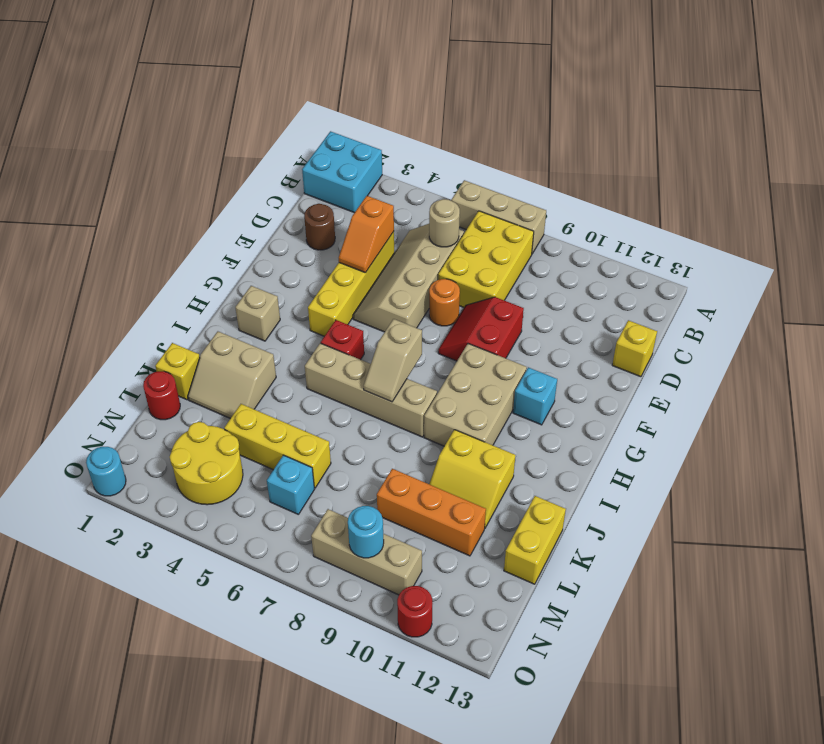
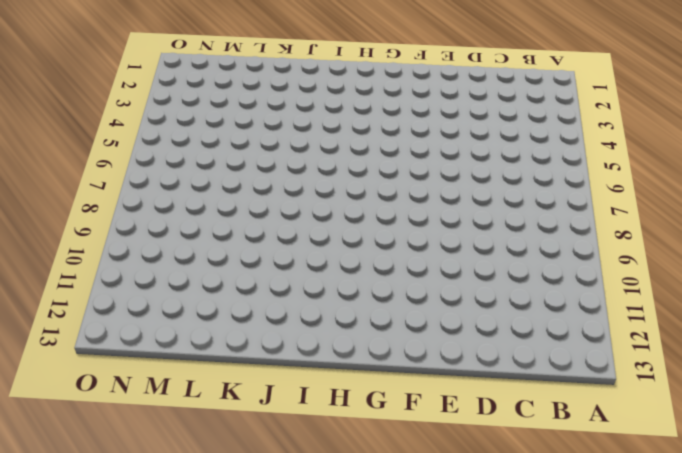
none -> cyan brick A1:B2 level 1
none -> tan brick A6:A8 level 1
none -> yellow brick B7:D8 level 1
none -> tan slope C5:F6 level 1 top 6

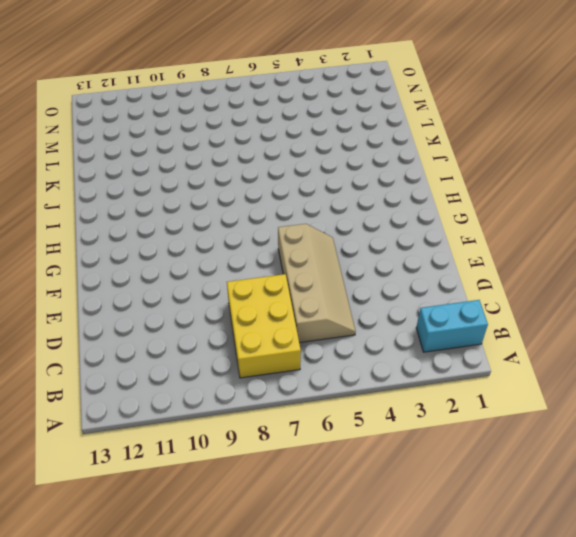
cyan brick B1:B2 level 1 -> cyan brick A1:B2 level 1
none -> tan brick A6:A8 level 1
none -> brown round brick D2 level 1
none -> yellow brick D4:G4 level 1
none -> yellow brick D13 level 1

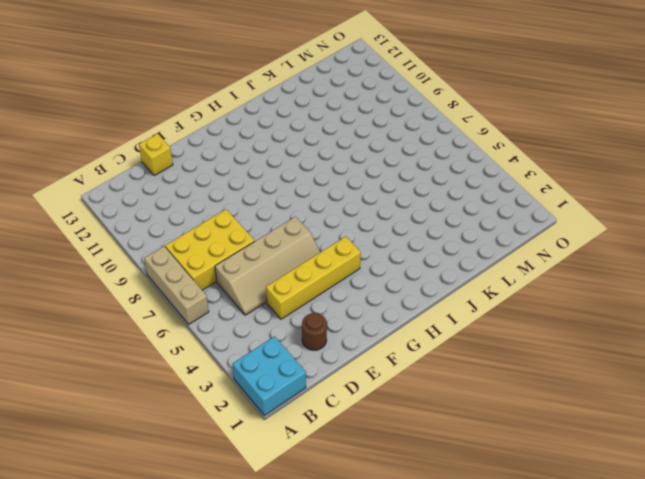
none -> orange round brick E7 level 1
none -> red slope E8:F9 level 1 top 9
none -> tan brick G9:I10 level 1
none -> cyan brick G11 level 1

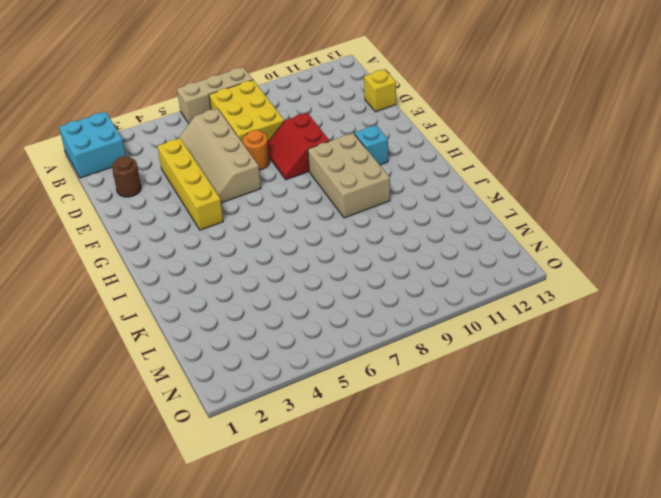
none -> tan brick H2 level 1
none -> red brick H5 level 1
none -> tan brick I5:I8 level 1
none -> tan slope J2:K3 level 1 top J

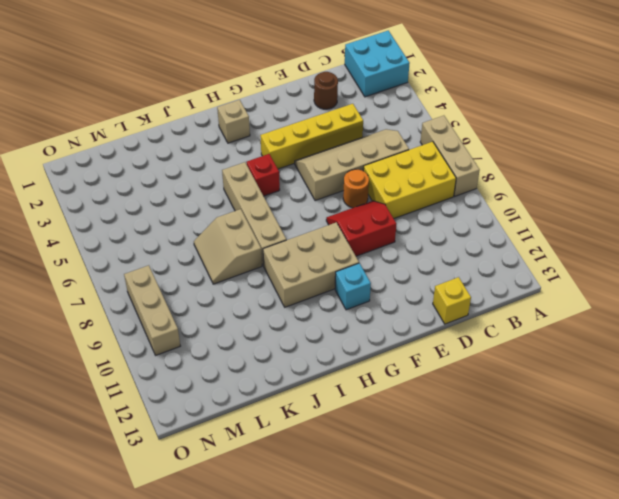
tan slope J7:K8 level 1 top J -> tan slope J2:K3 level 1 top J
none -> yellow slope J10:K11 level 1 top J
none -> yellow brick K1 level 1
none -> yellow brick K13:L13 level 1
none -> red round brick L1 level 1

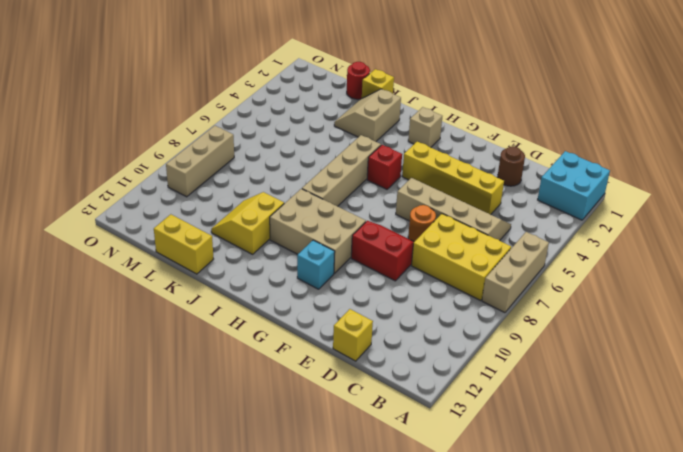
none -> yellow brick L4:L6 level 1
none -> orange brick L9:L11 level 1
none -> yellow round brick M3:N4 level 1
none -> cyan brick M6 level 1

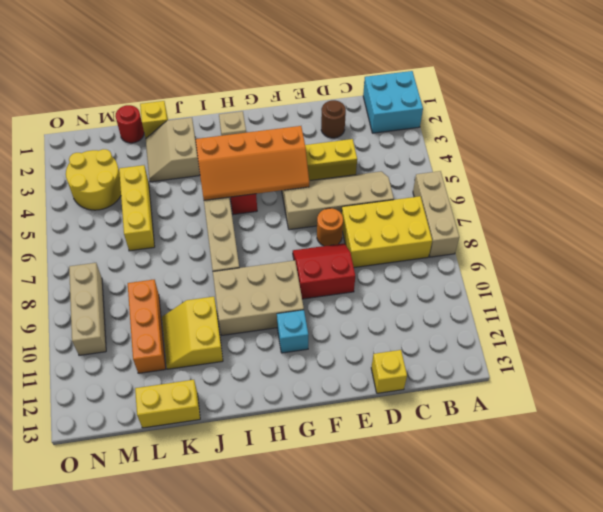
orange slope F4:I5 level 2 top 4 -> none
none -> cyan brick M6 level 1
none -> cyan round brick O1 level 1
none -> red round brick O11 level 1
none -> tan round brick C6 level 2

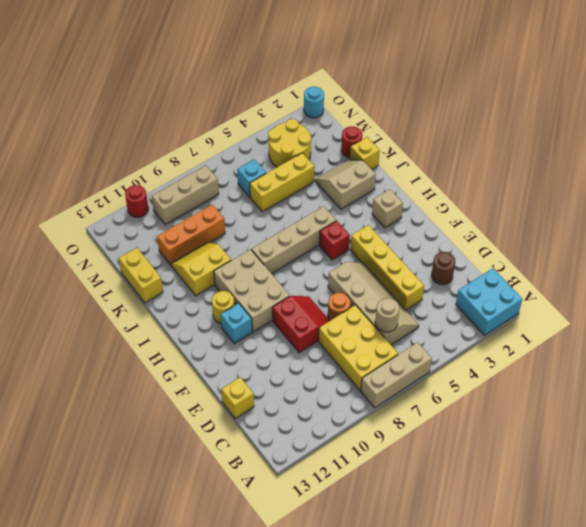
yellow round brick H11 level 1 -> none
none -> orange slope D4:E4 level 2 top D
none -> tan slope H7:I7 level 2 top H
none -> cyan round brick N9 level 2

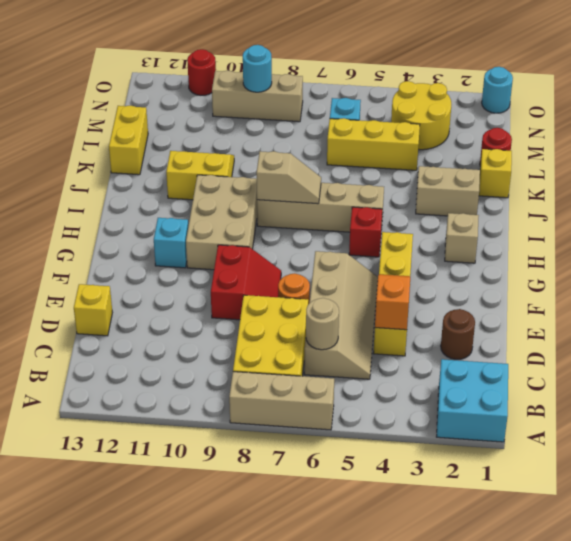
tan slope I7:I8 level 2 top 8 -> tan slope H7:I7 level 2 top H
none -> orange brick L9:L11 level 1

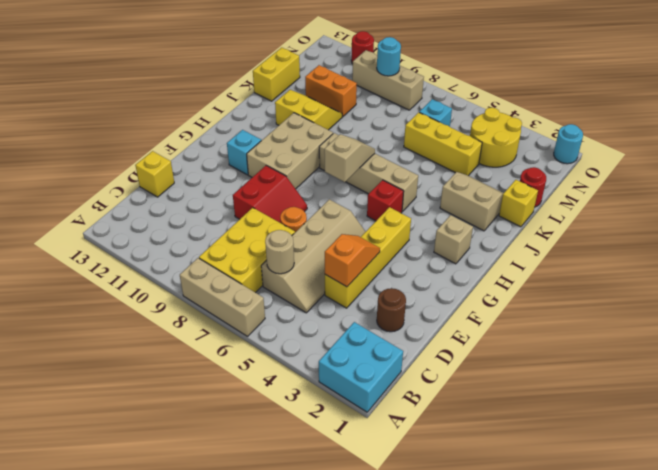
orange brick L10:L11 level 1 -> orange brick L9:L11 level 1

